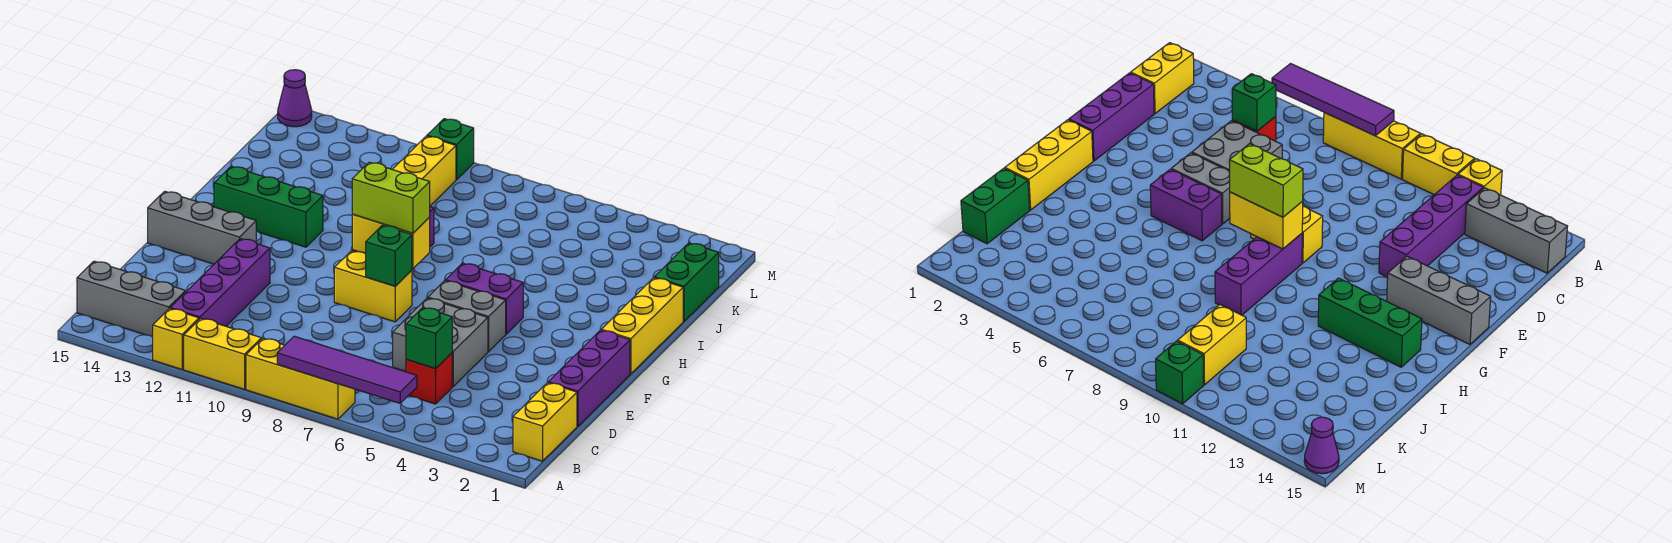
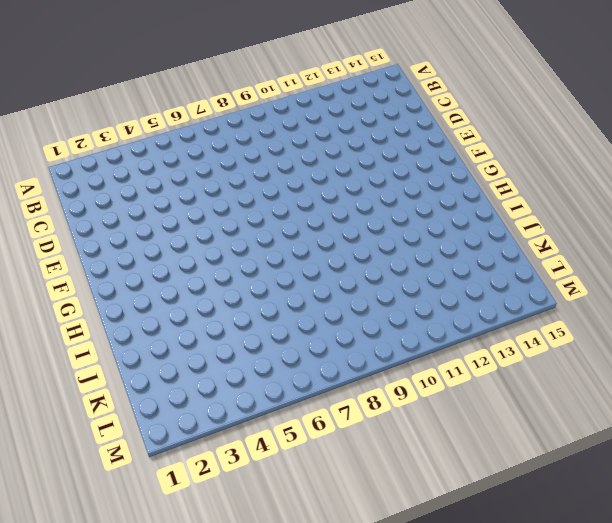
none -> yellow brick A7:A9 level 1
none -> yellow brick A10:A11 level 1
none -> yellow brick A12 level 1

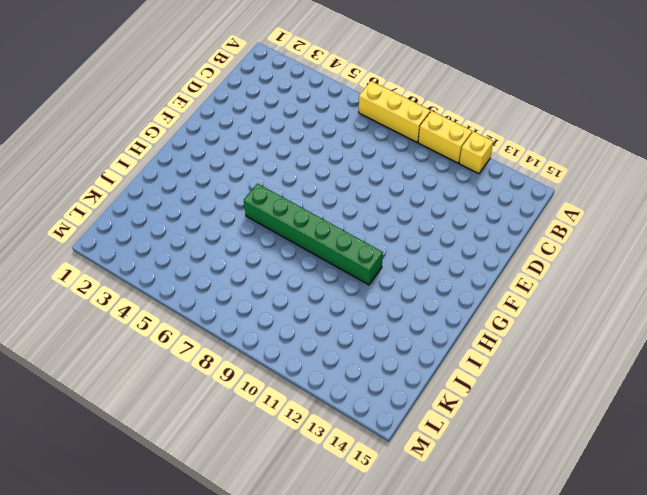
green brick H6:H11 level 1 -> purple brick G9:I9 level 1
none -> yellow brick B1:C1 level 1
none -> purple brick B12:E12 level 1
none -> grey brick B13:B15 level 1

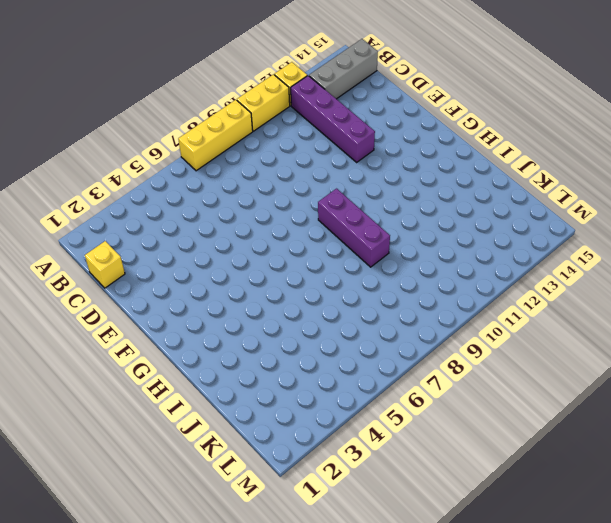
yellow brick C1 level 1 -> yellow brick B1:C1 level 1
none -> red brick C5 level 1
none -> purple brick D1:F1 level 1
none -> grey brick D5:E6 level 1

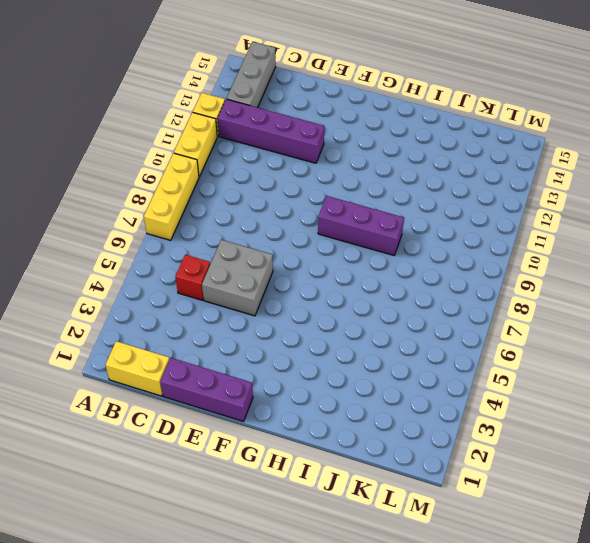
none -> grey brick F5:F6 level 1
none -> yellow brick F8:F9 level 1
none -> grey brick F13:F15 level 1

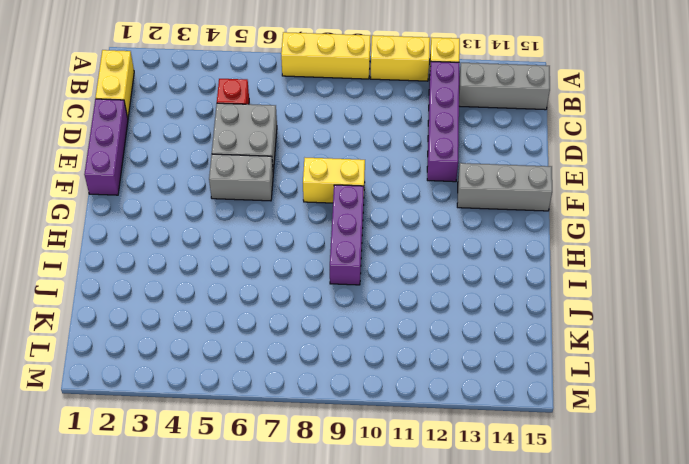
none -> yellow brick G1:I1 level 1
none -> purple brick G5:G6 level 1
none -> green brick H12:H14 level 1

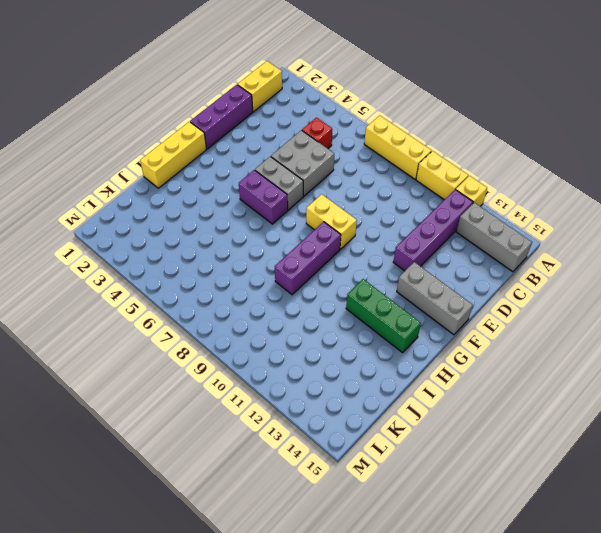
none -> green brick J1:K1 level 1
none -> yellow brick K10:L10 level 1
none -> green brick M10 level 1

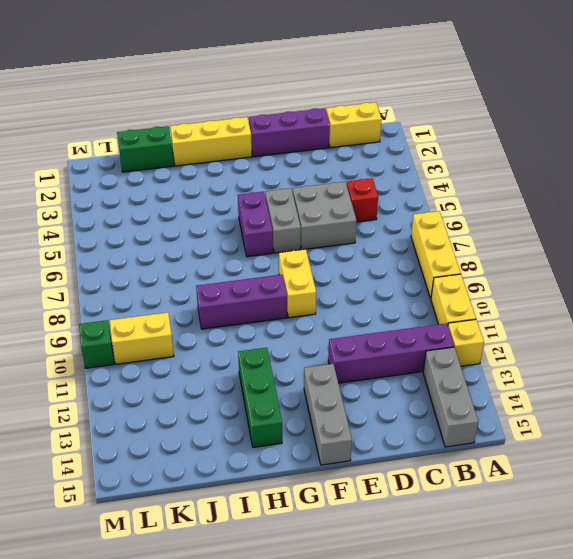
none -> purple cone M15 level 1
none -> purple tile A5:A8 level 2
none -> green brick C5 level 2

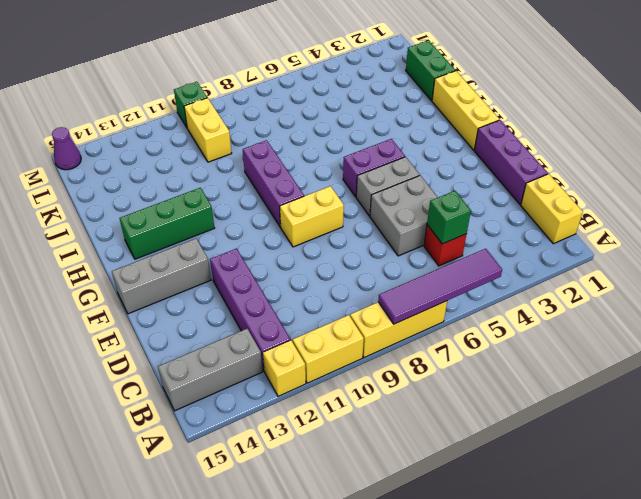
none -> green brick F8 level 2
none -> yellow brick G8:G9 level 2
none -> lime brick G8:G9 level 3

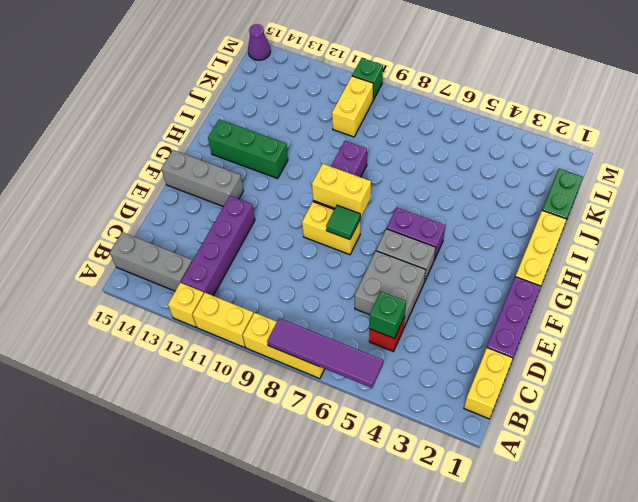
green tile F8 level 2 -> green brick F8 level 2
none -> lime brick G8:G9 level 3

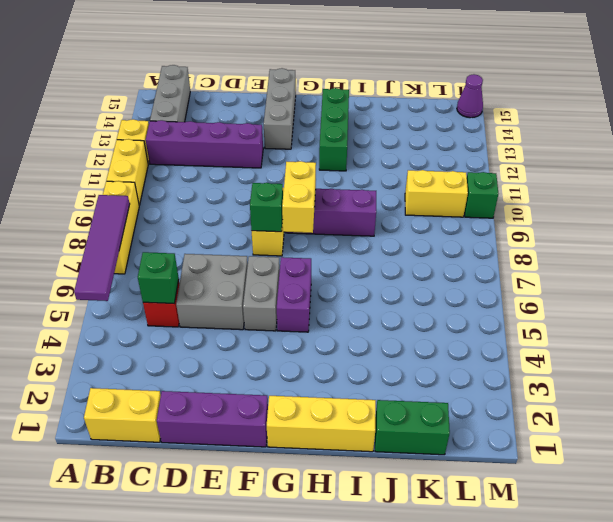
none -> lime brick G8:G9 level 3

